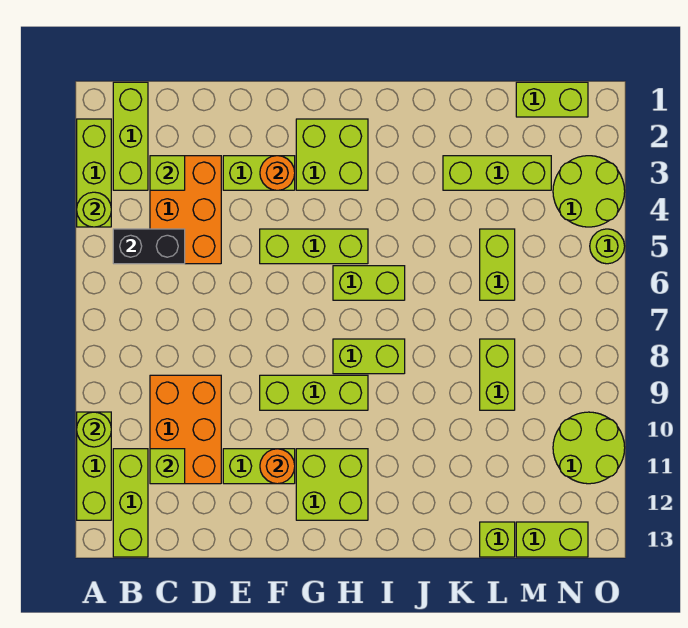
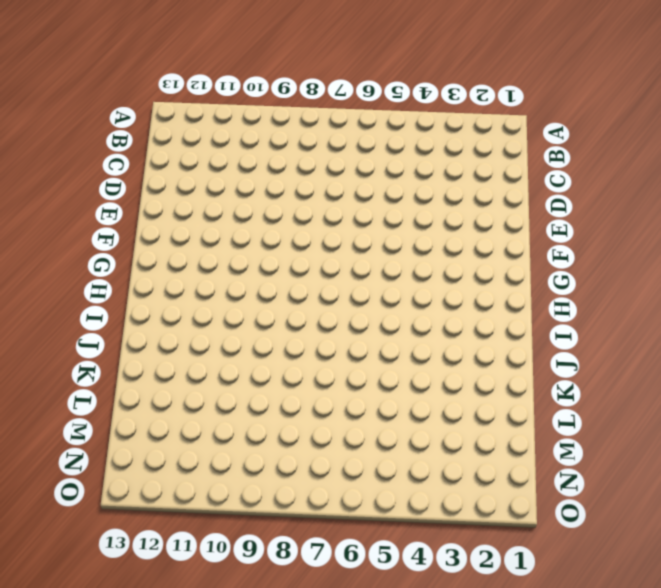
none -> lime brick A2:A4 level 1
none -> lime brick A10:A12 level 1
none -> lime brick B1:B3 level 1
none -> lime brick B11:B13 level 1

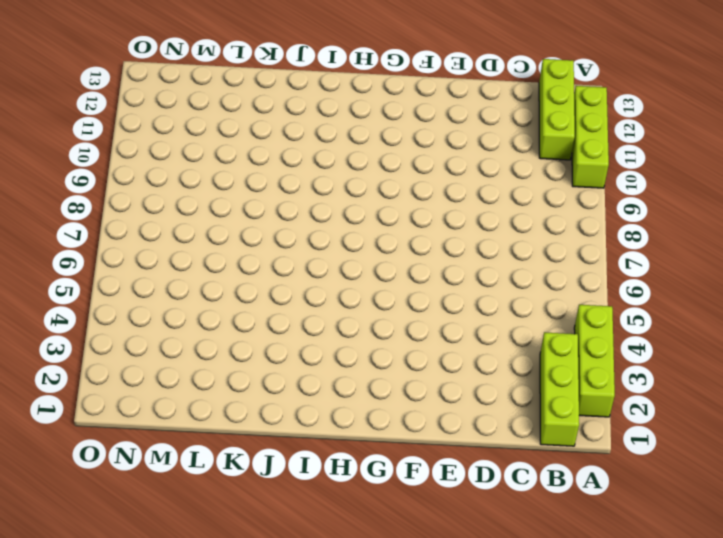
none -> orange brick C3:D5 level 1
none -> orange brick C9:D11 level 1
none -> lime brick E3:F3 level 1
none -> lime brick E11:F11 level 1

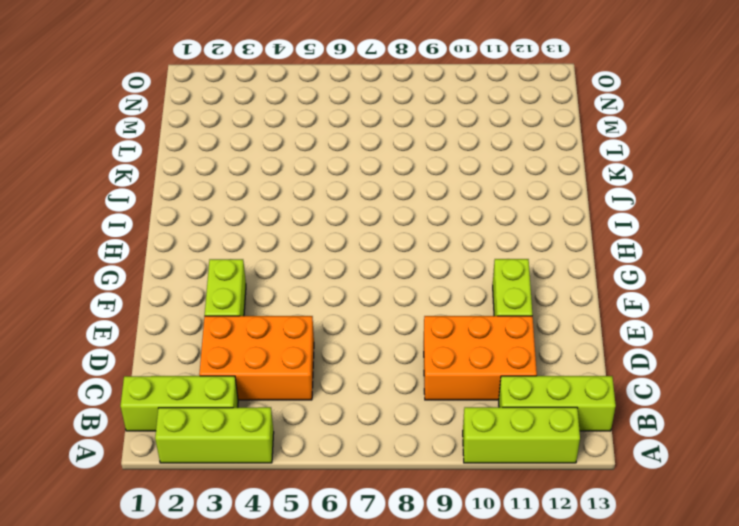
none -> lime brick F5:H5 level 1
none -> lime brick F9:H9 level 1
none -> lime brick G2:H3 level 1
none -> lime brick G11:H12 level 1

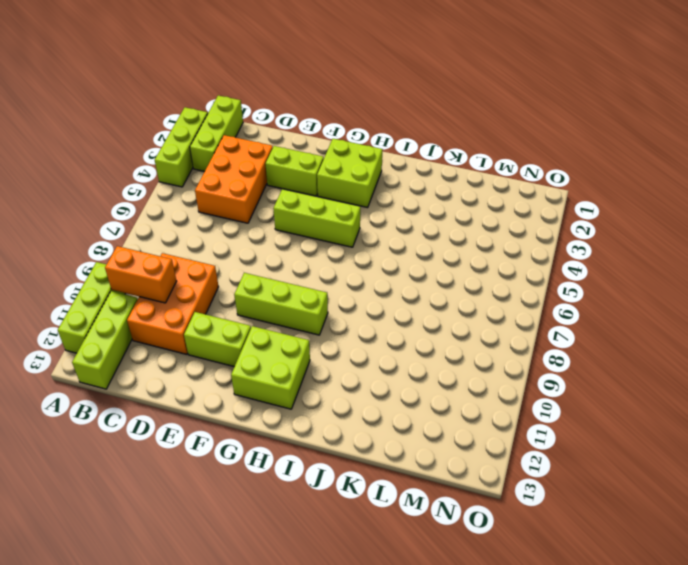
orange brick B10:C10 level 2 -> none
none -> lime brick H6:I6 level 1
none -> lime brick H8:I8 level 1
none -> lime brick K3:M3 level 1
none -> lime brick L5:L6 level 1

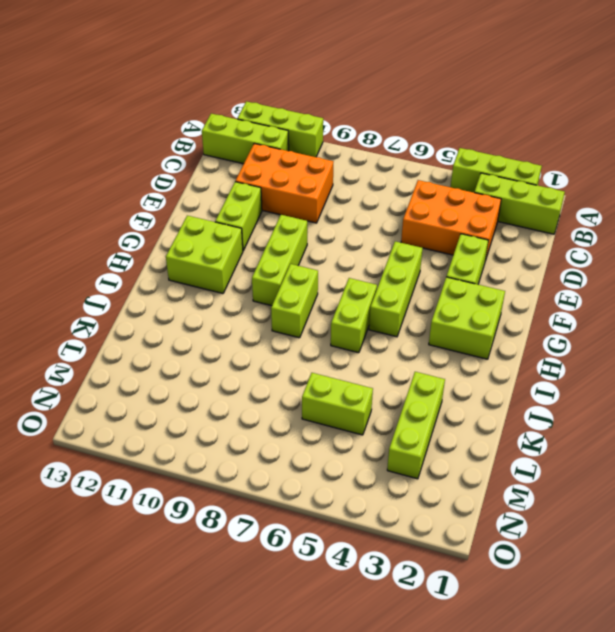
none -> lime brick L8:L9 level 1
none -> lime brick L13 level 1
none -> lime brick M1:N1 level 1
none -> lime brick M13:N13 level 1

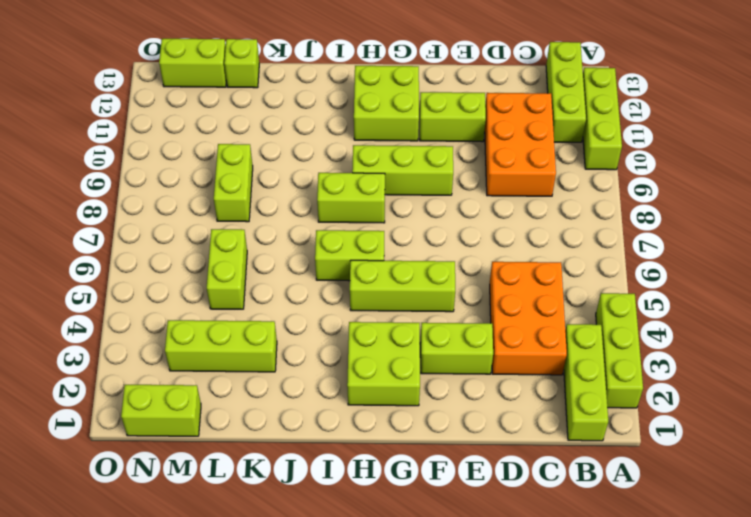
none -> lime round brick N3:O4 level 1
none -> lime round brick N10:O11 level 1
none -> lime round brick O5 level 1
none -> lime round brick A4 level 2

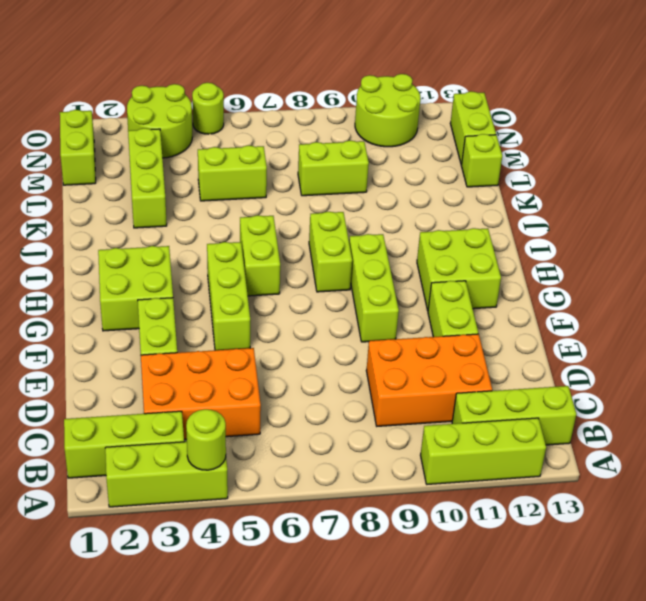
none -> lime round brick A10 level 2
none -> black brick B5:C5 level 2
none -> lime brick C3 level 2
none -> lime brick C11 level 2

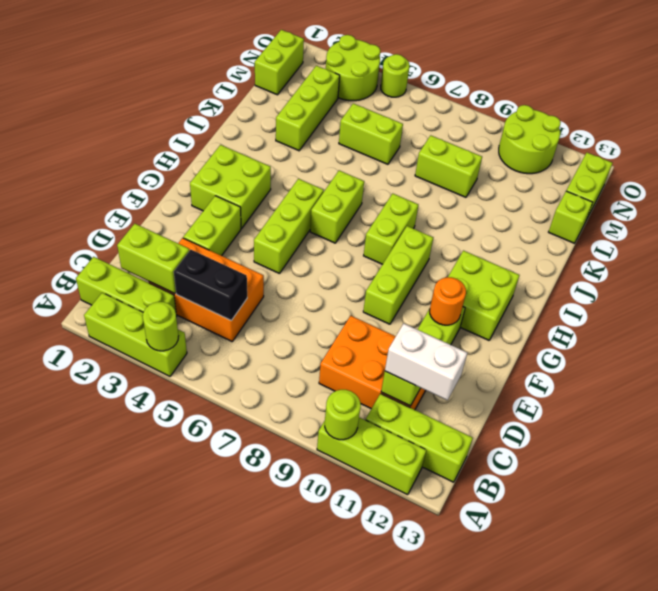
lime brick C2:C3 level 2 -> lime brick C3 level 2
black brick C4:C5 level 2 -> black brick B5:C5 level 2
white brick C11:C12 level 3 -> none
none -> orange round brick F3 level 2

